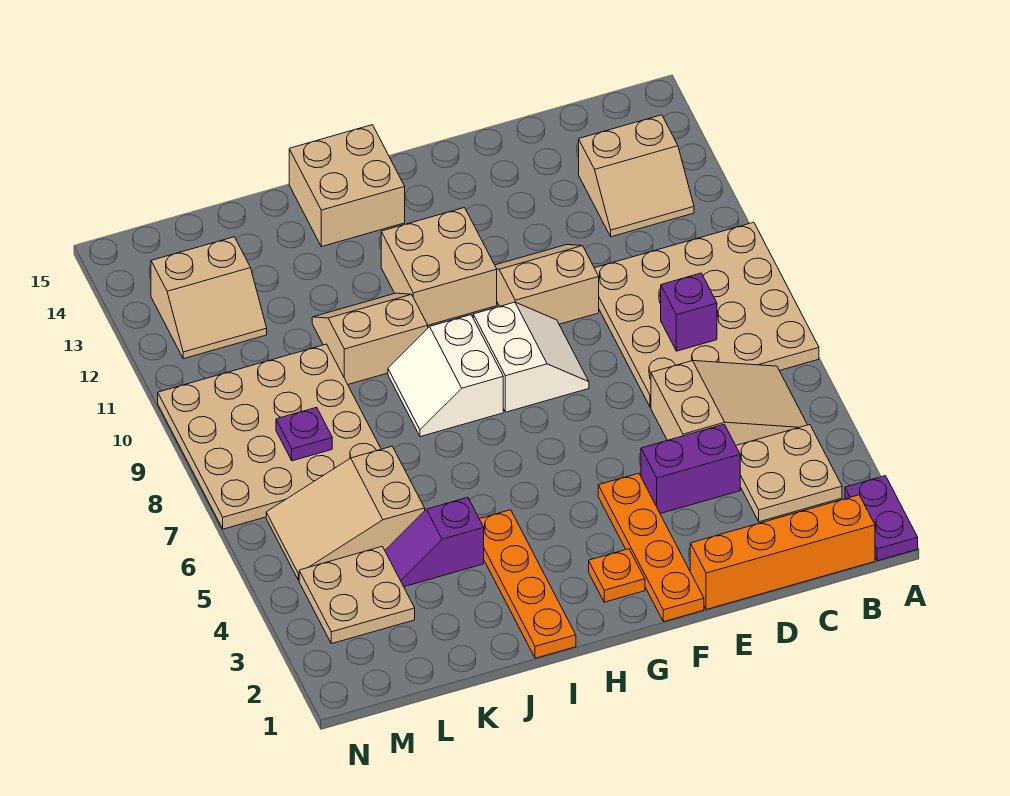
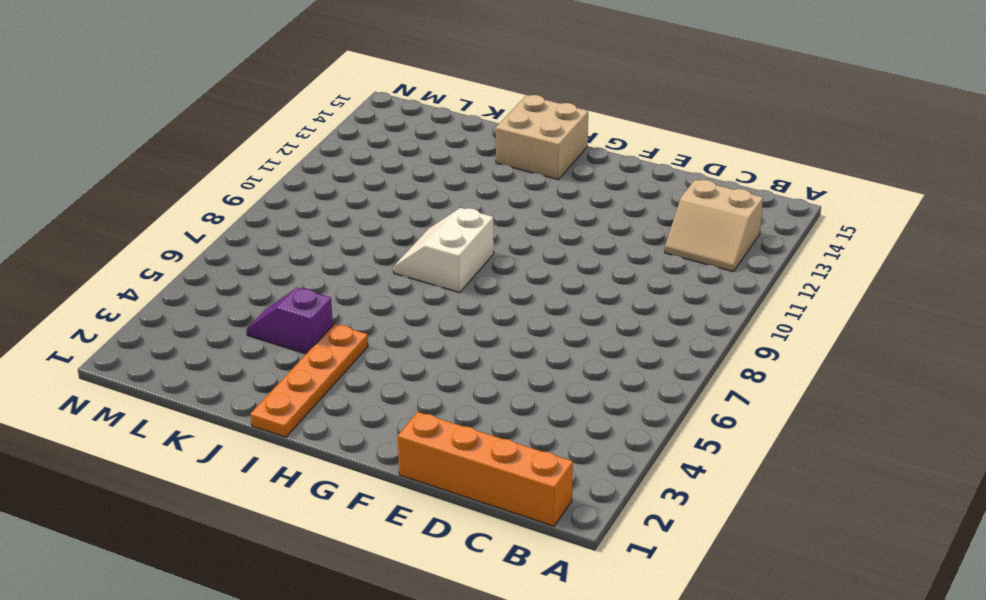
none -> purple plate A1:A2 level 1
none -> tan plate A7:D10 level 1
none -> tan plate B3:C4 level 1

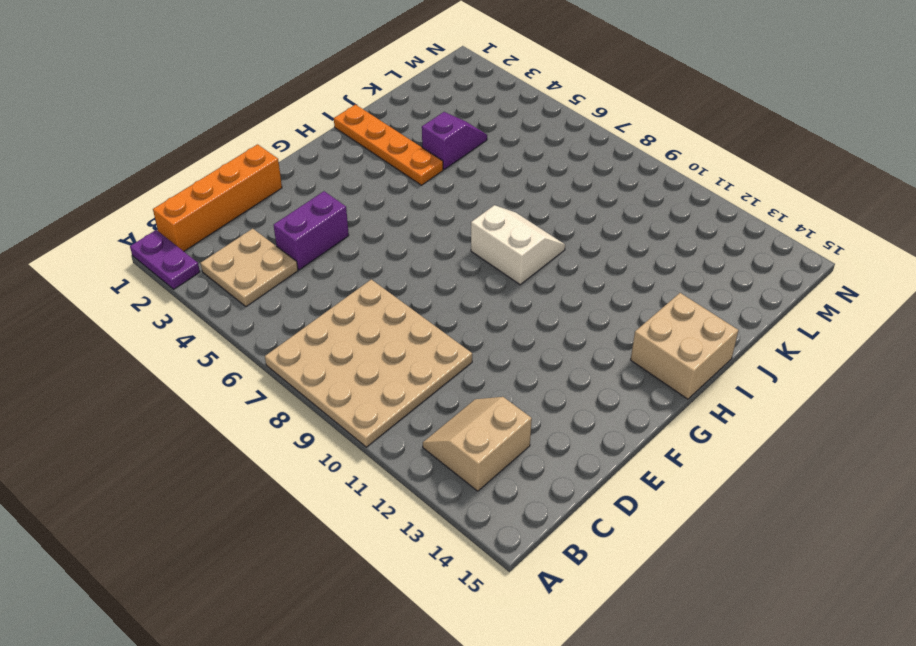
none -> tan slope B5:D6 level 1 top D
none -> tan slope E10:F11 level 1 top 10
none -> orange plate F1:F4 level 1

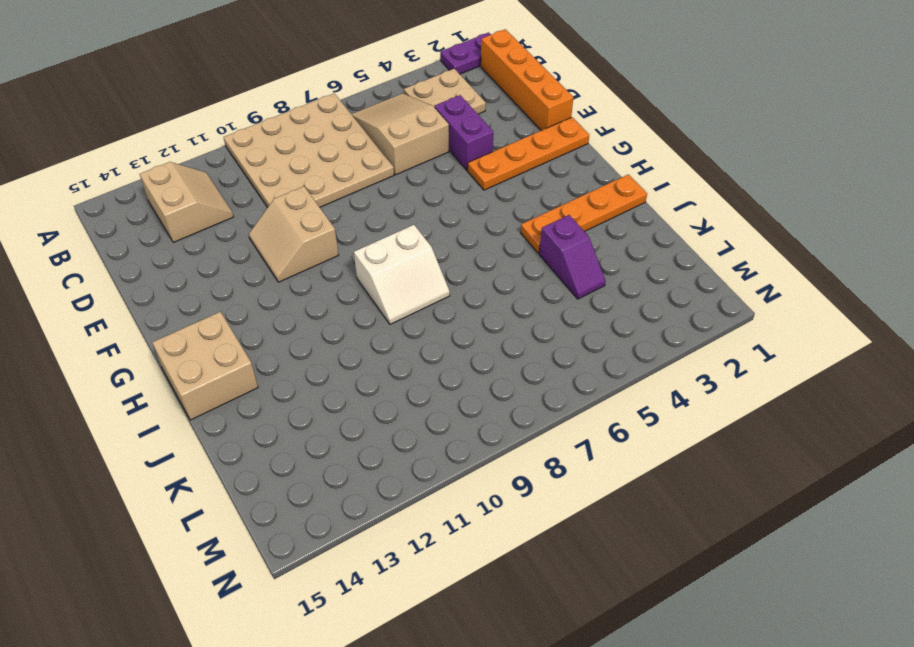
none -> white slope F8:G9 level 1 top G
none -> orange plate G2 level 1
none -> tan brick G11:H12 level 1

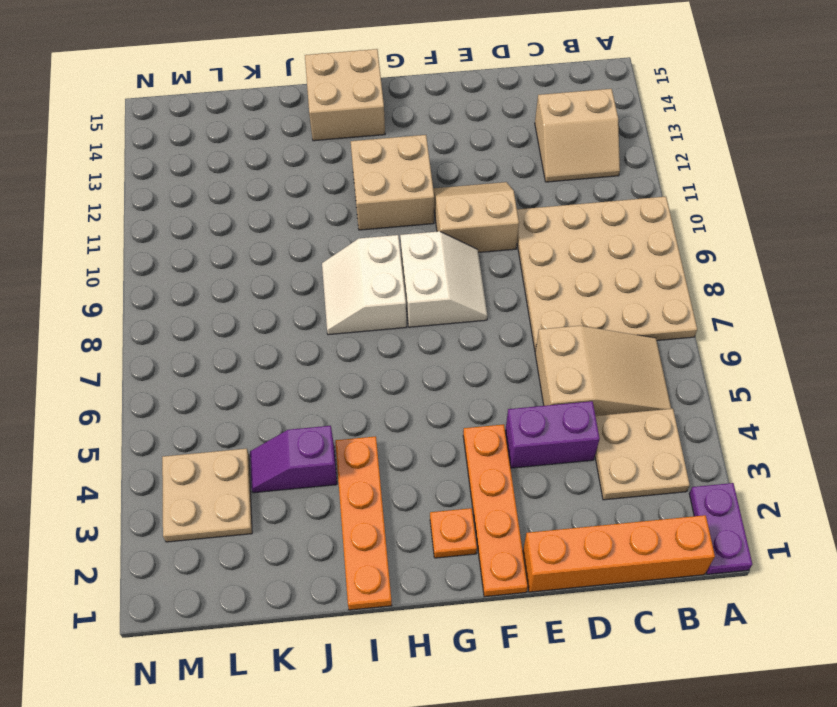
none -> tan slope I10:J11 level 1 top 10
none -> tan slope K5:M6 level 1 top K
none -> tan plate K7:N10 level 1

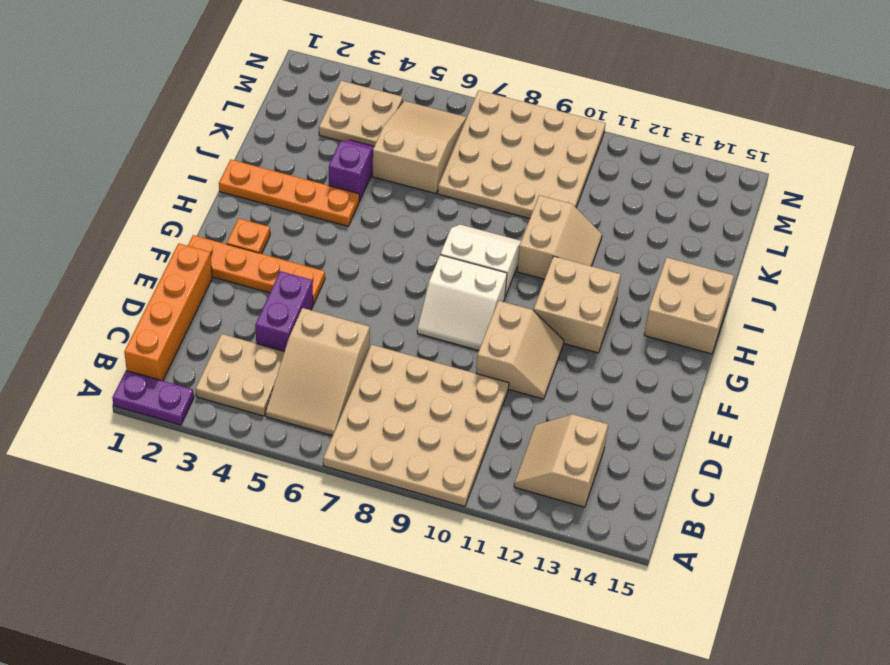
none -> tan slope L12:M13 level 1 top 13
none -> purple brick C8 level 2
none -> purple plate L8 level 2

